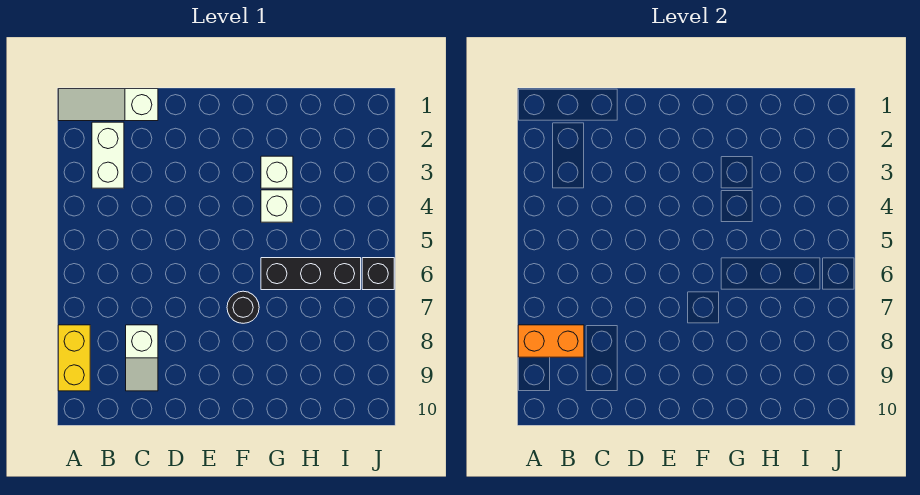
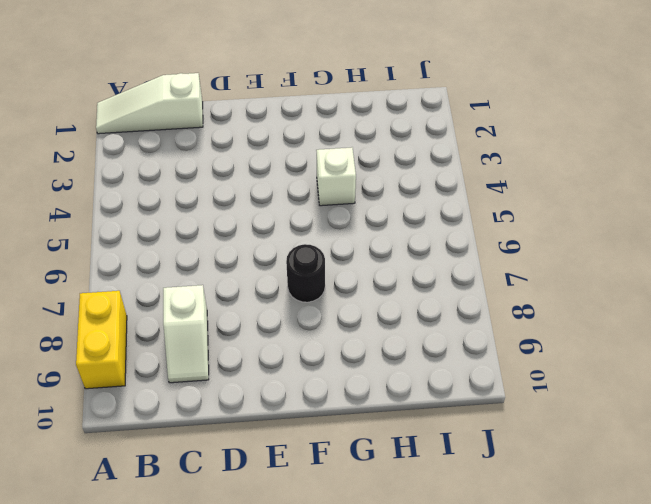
none -> white brick B2:B3 level 1
none -> white brick G3 level 1

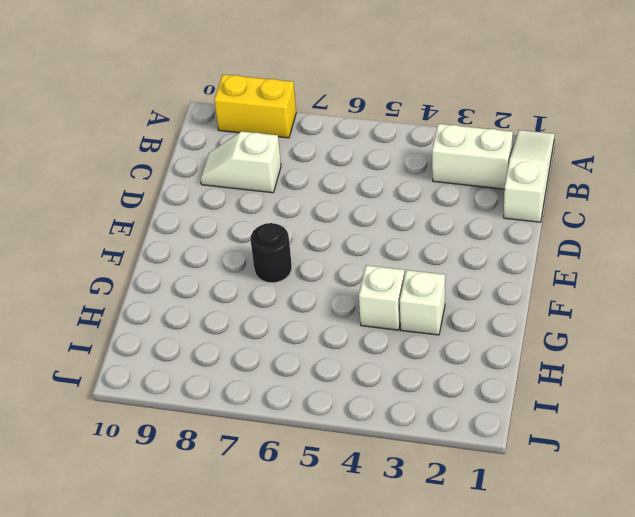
none -> black brick G6:I6 level 1
none -> black brick J6 level 1

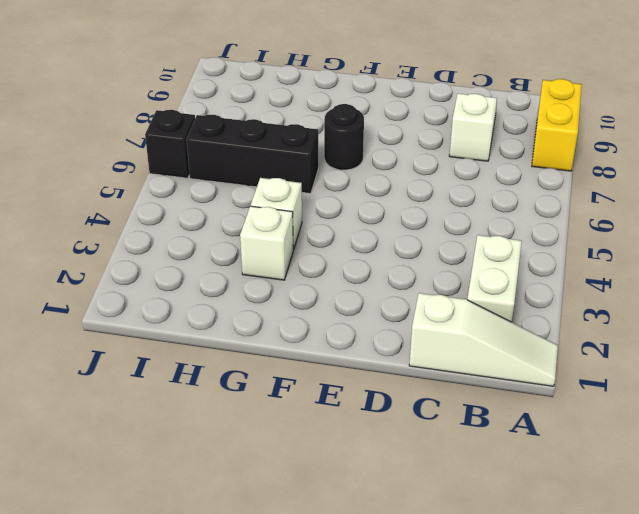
none -> orange brick A8:B8 level 2

